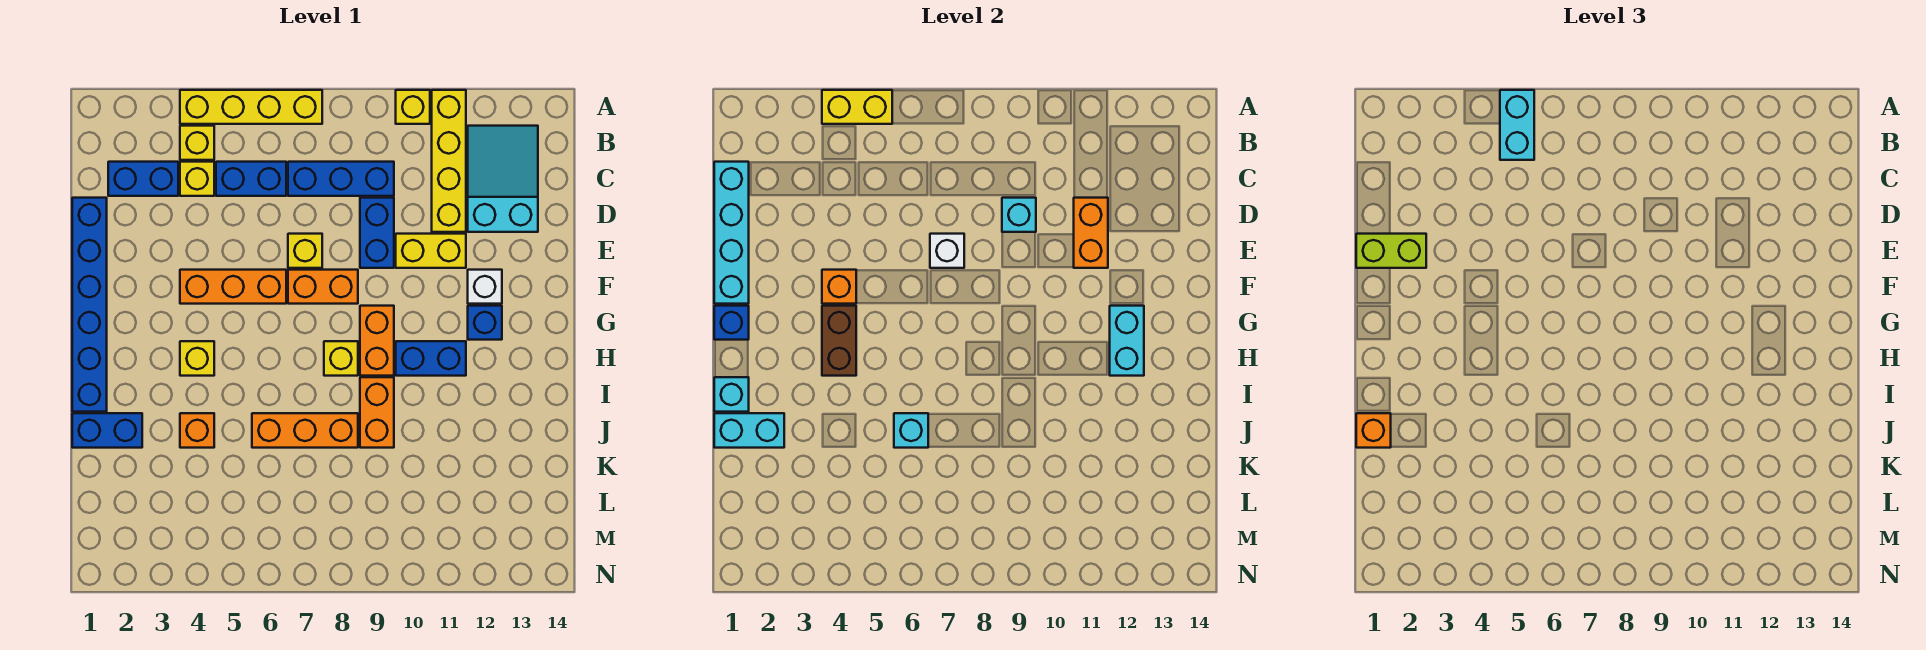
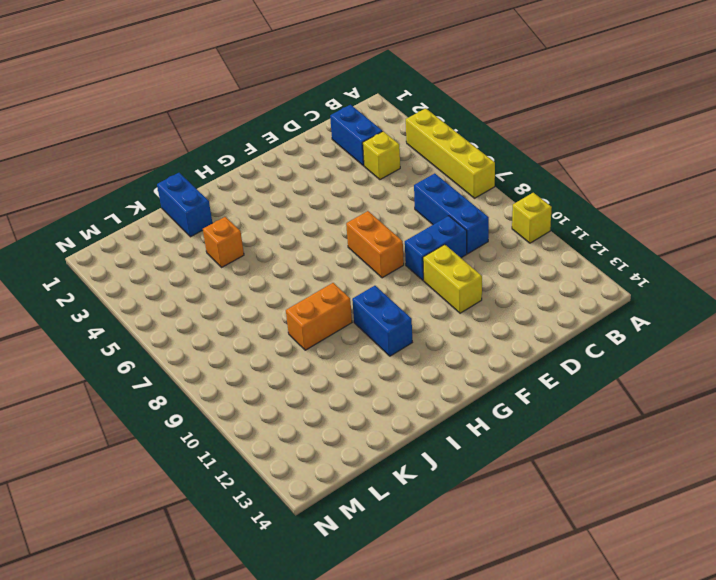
none -> yellow brick A11:D11 level 1
none -> yellow brick B4 level 1
none -> cyan slope B12:D13 level 1 top D
none -> blue brick C5:C6 level 1

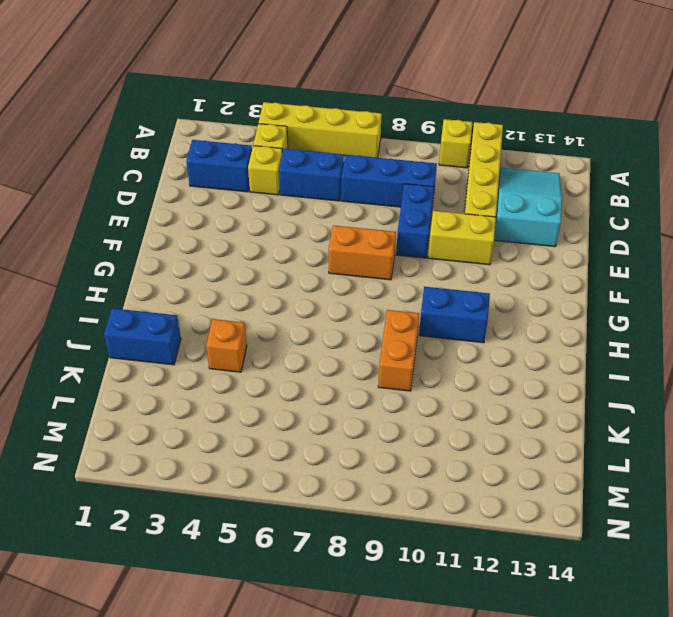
none -> blue brick D1:I1 level 1
none -> yellow brick E7 level 1
none -> orange brick F4:F6 level 1
none -> white brick F12 level 1

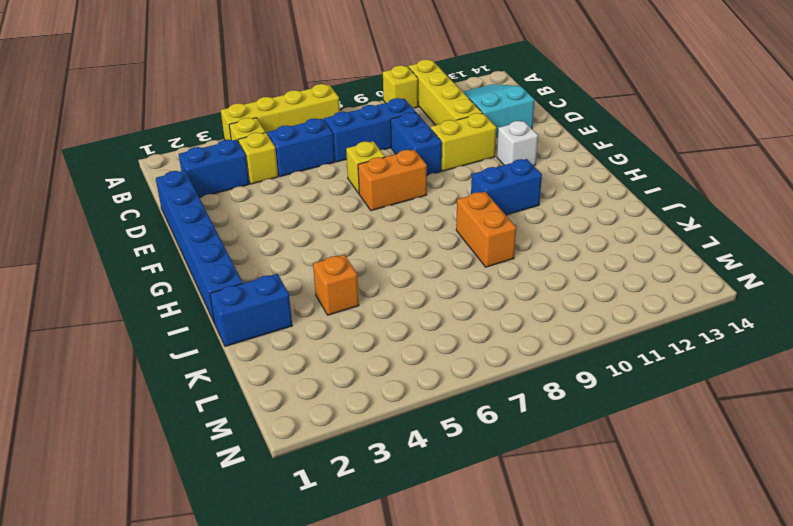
none -> orange brick F4:F6 level 1
none -> orange brick G9:H9 level 1
none -> blue brick G12 level 1
none -> yellow brick H4 level 1

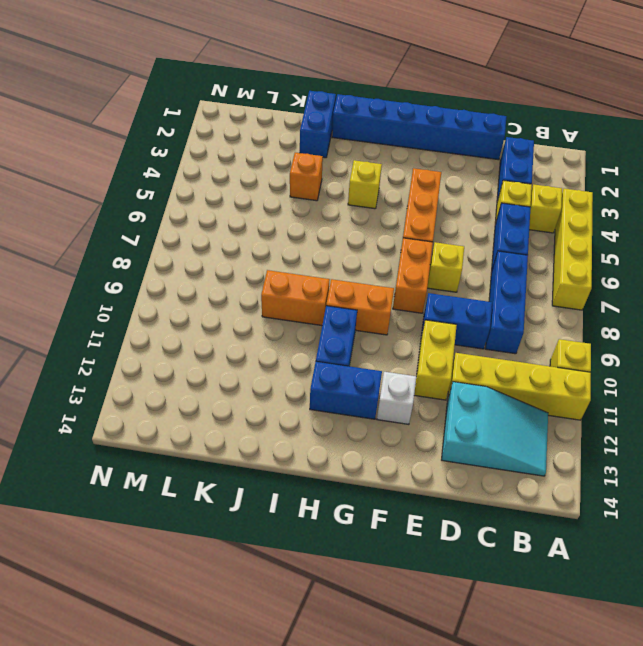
blue brick G12:H12 level 1 -> blue brick G12 level 1
none -> yellow brick H8 level 1
none -> orange brick J6:J8 level 1
none -> yellow brick A4:A5 level 2
none -> cyan brick C1:F1 level 2

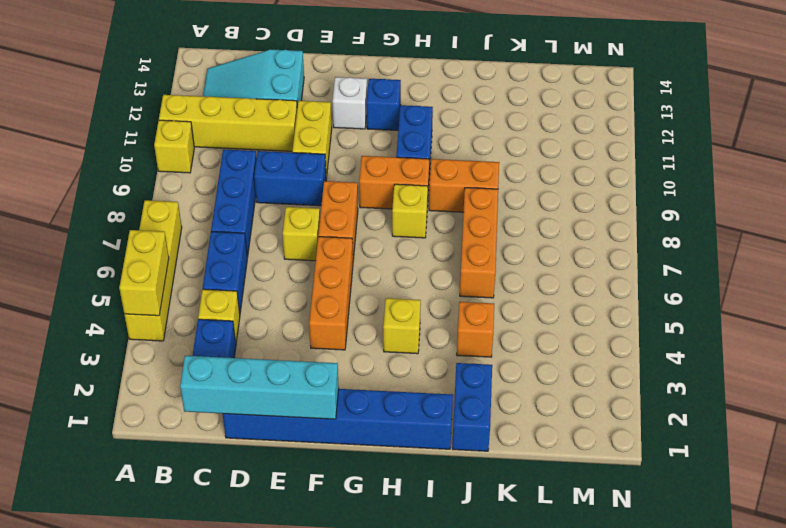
none -> yellow brick B4 level 1
none -> cyan brick D9 level 2
none -> orange brick D11:E11 level 2
none -> white brick E7 level 2

